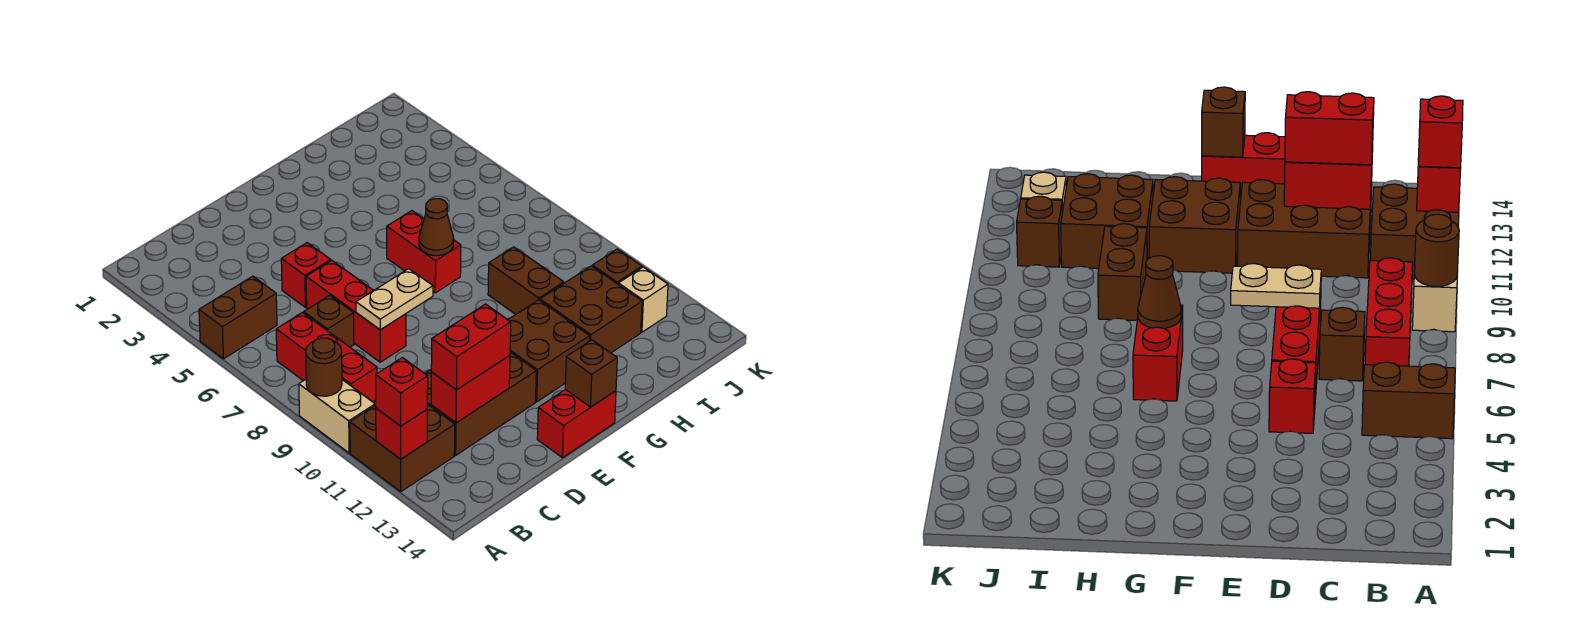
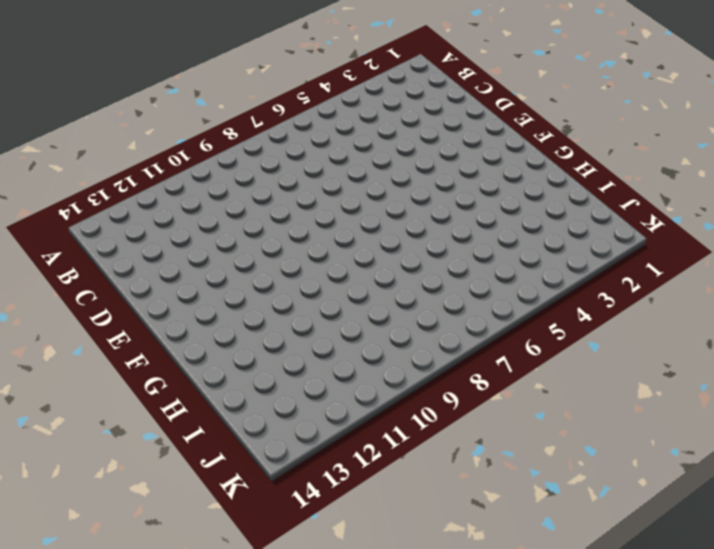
none -> brown brick A5:B5 level 1
none -> tan brick A9:A10 level 1
none -> brown brick A11:B12 level 1

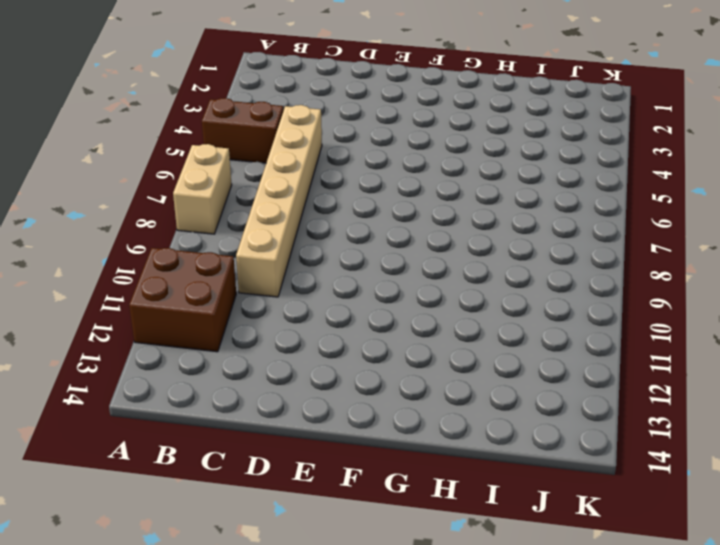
tan brick A7:A8 level 1 -> tan brick A9:A10 level 1
tan brick C5:C10 level 1 -> brown brick C7 level 1
none -> red brick B7:B9 level 1
none -> brown brick C11:E12 level 1
none -> red brick D5 level 1

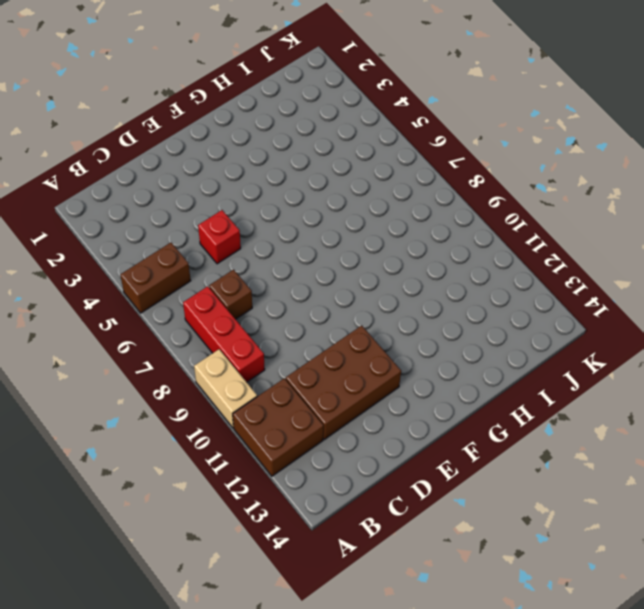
none -> red brick D6:D8 level 1
none -> red brick E14:F14 level 1
none -> brown brick F11:G12 level 1

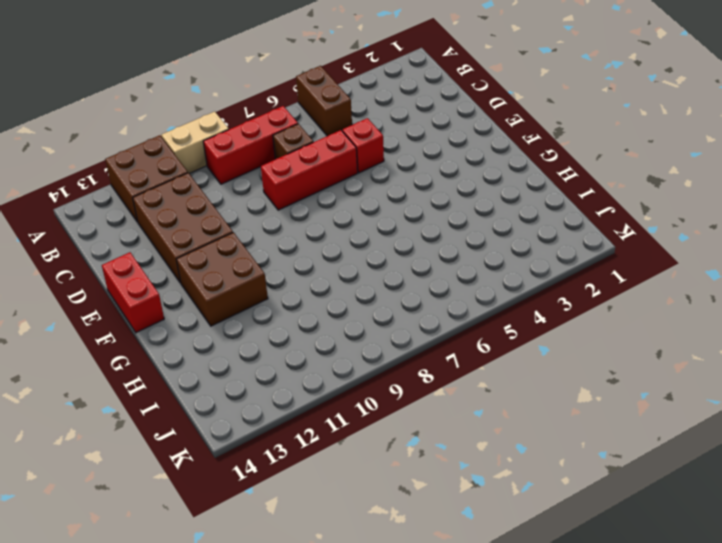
none -> red brick G6:G7 level 1
none -> brown brick H9:H10 level 1
none -> brown brick H11:I12 level 1

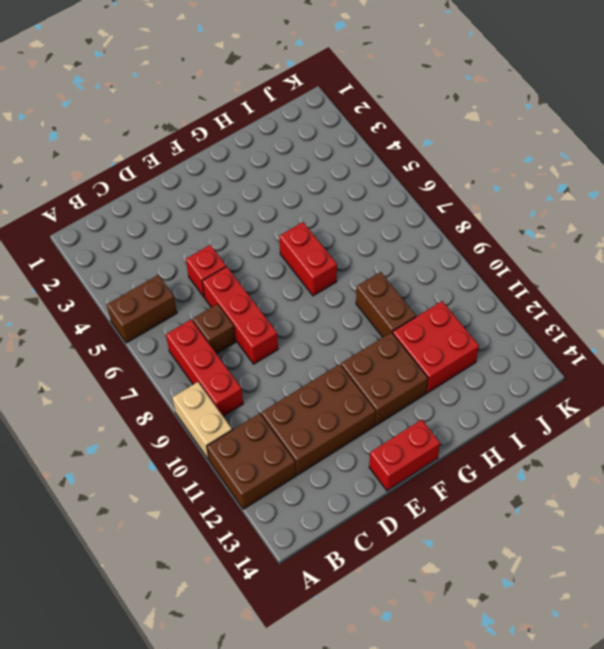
red brick H11:I12 level 1 -> brown brick H11:I12 level 1
none -> brown brick J11 level 1
none -> tan brick J12 level 1
none -> brown round brick A9 level 2

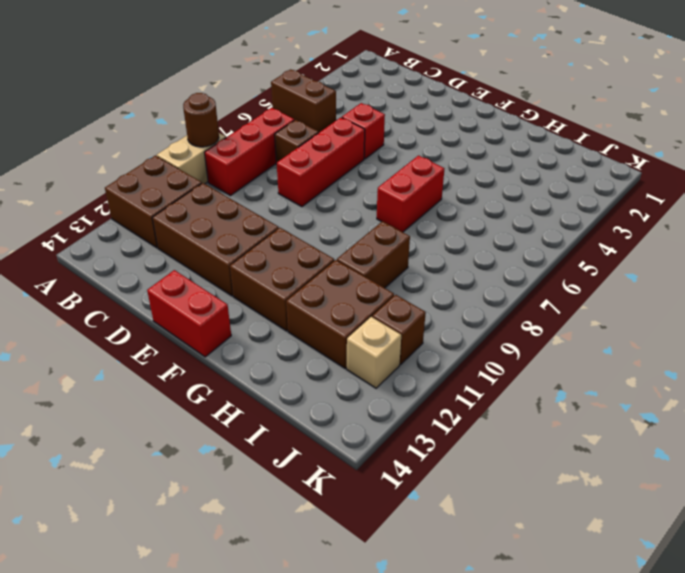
none -> red brick A12 level 2
none -> red brick C12:D12 level 2
none -> tan plate D8:E8 level 2

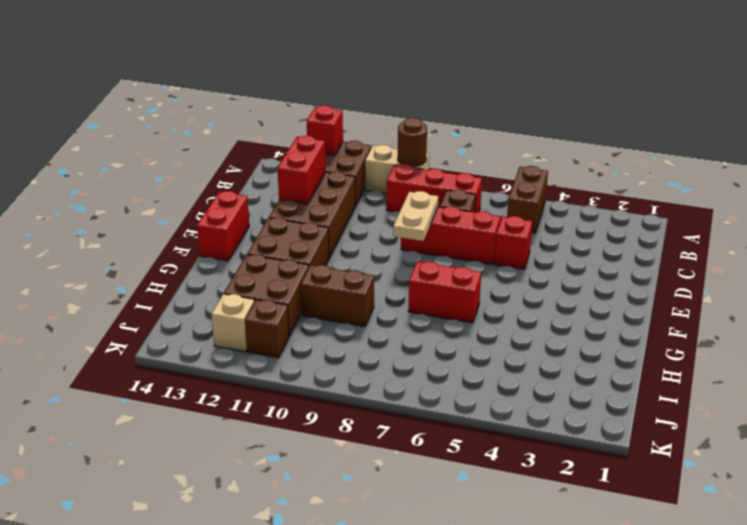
none -> brown brick F14 level 2
none -> brown cone G7 level 2
none -> red brick A12 level 3

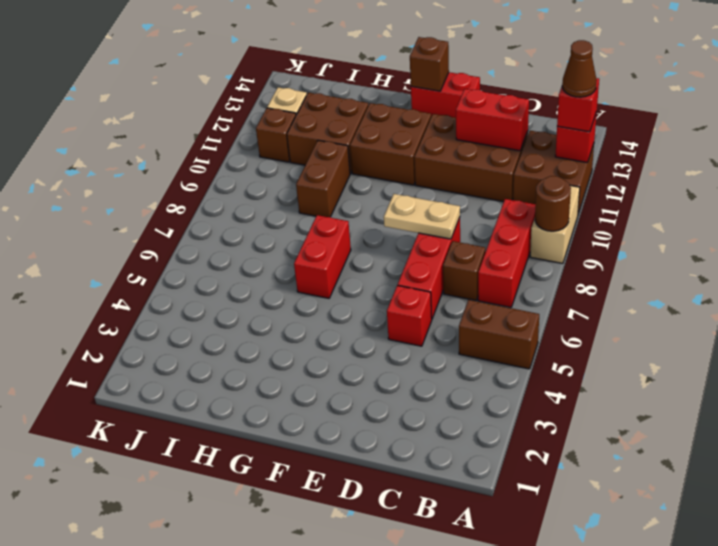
brown cone A12 level 4 -> brown cone G7 level 2
none -> red brick C12:D12 level 3

